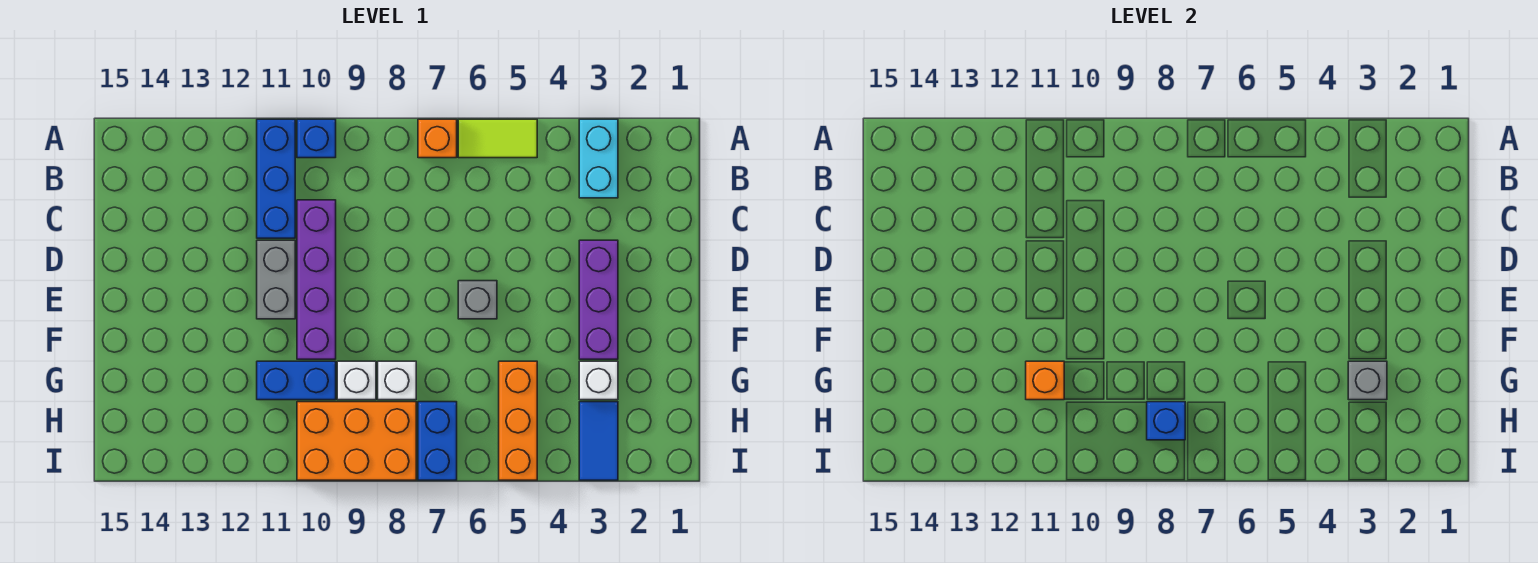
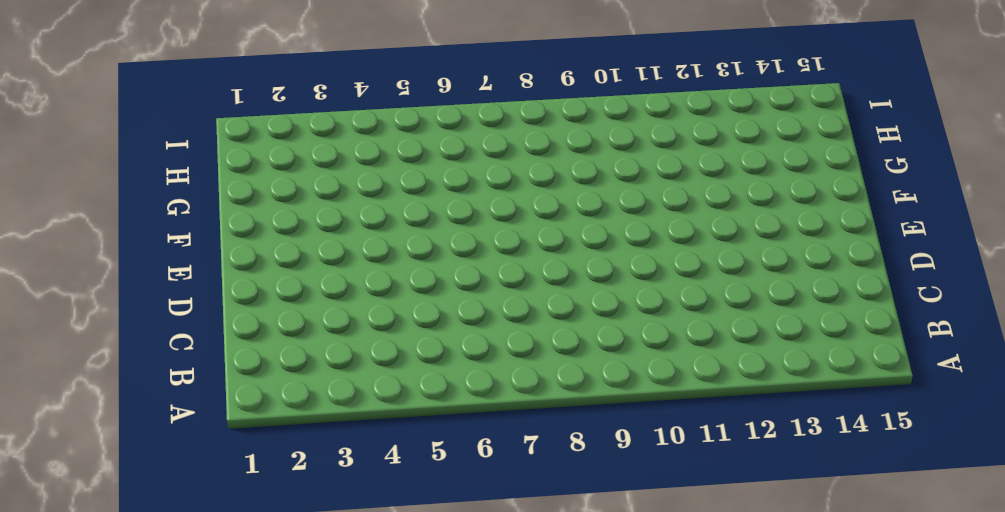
none -> cyan brick A3:B3 level 1
none -> lime tile A5:A6 level 1
none -> orange brick A7 level 1

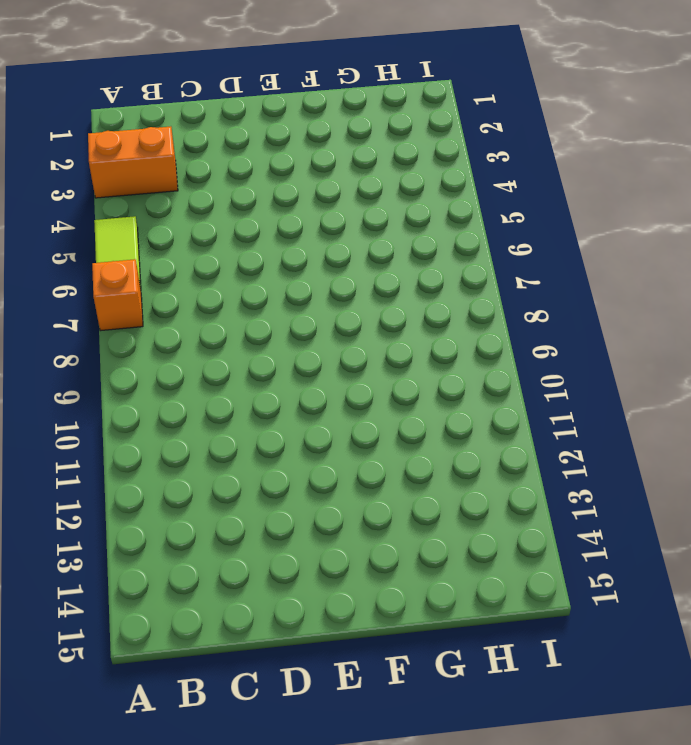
orange brick A3:B3 level 1 -> cyan brick A3:B3 level 1
none -> blue brick A10 level 1
none -> blue brick A11:C11 level 1
none -> purple brick C10:F10 level 1

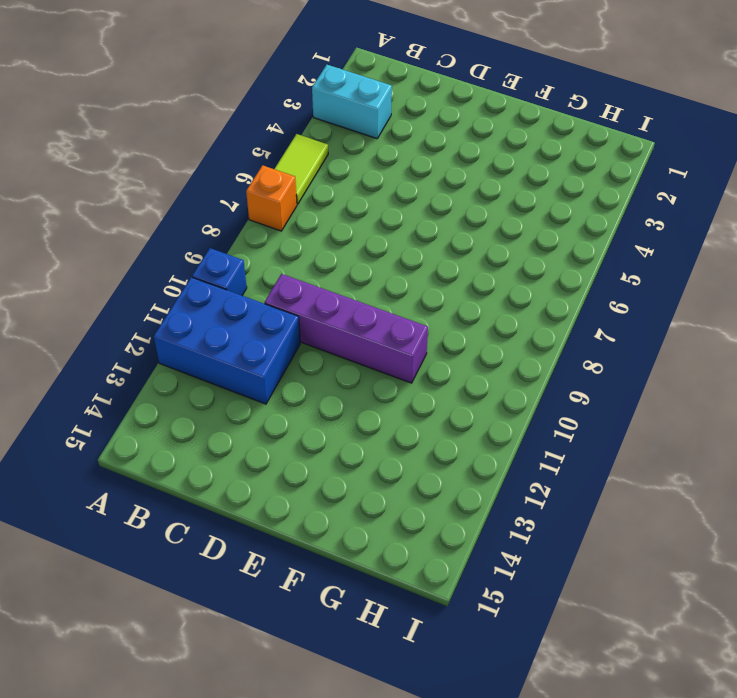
blue brick A11:C12 level 1 -> blue brick A11:C11 level 1
none -> purple brick D3:F3 level 1
none -> grey brick D11:E11 level 1
none -> grey brick E6 level 1

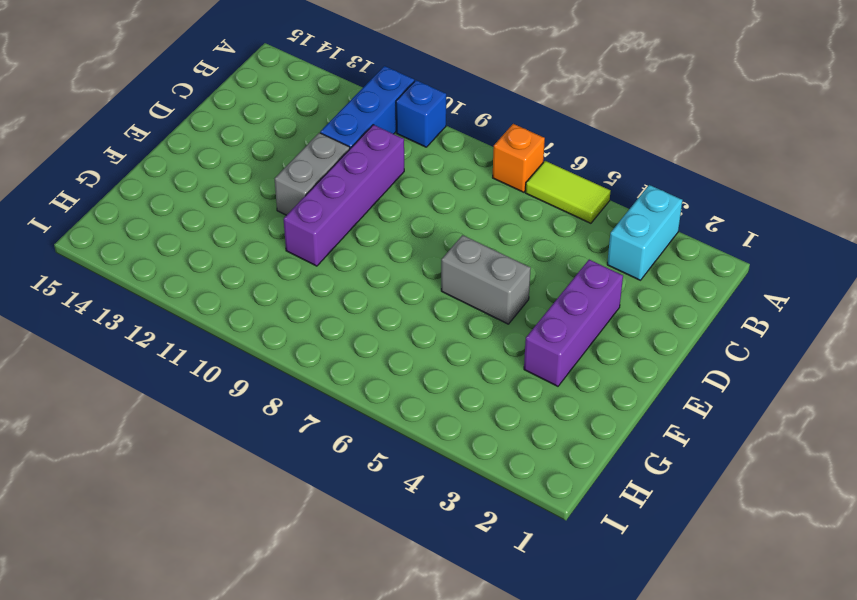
grey brick E5:E6 level 1 -> grey brick E6 level 1
none -> white brick G3 level 1
none -> orange brick G5:I5 level 1
none -> white brick G8 level 1

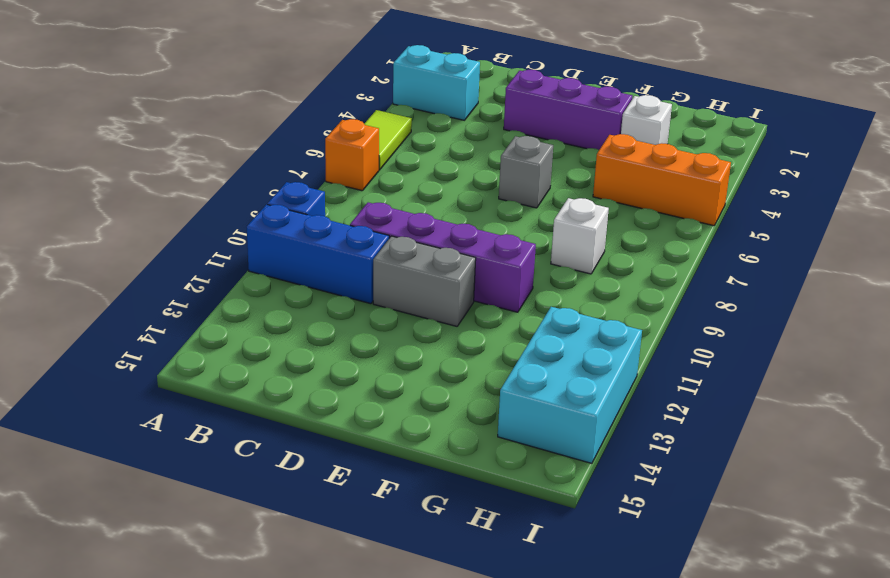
cyan brick H12:I14 level 1 -> none
none -> white brick G9 level 1
none -> blue brick G10:G11 level 1
none -> blue tile H3:I3 level 1

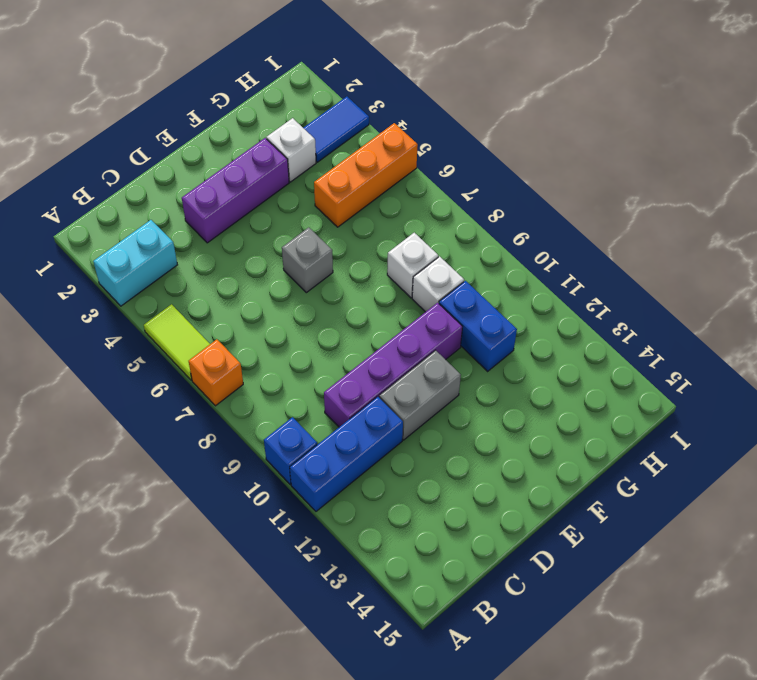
none -> blue brick H7:I7 level 1
none -> orange brick H8:I10 level 1
none -> grey brick G3 level 2

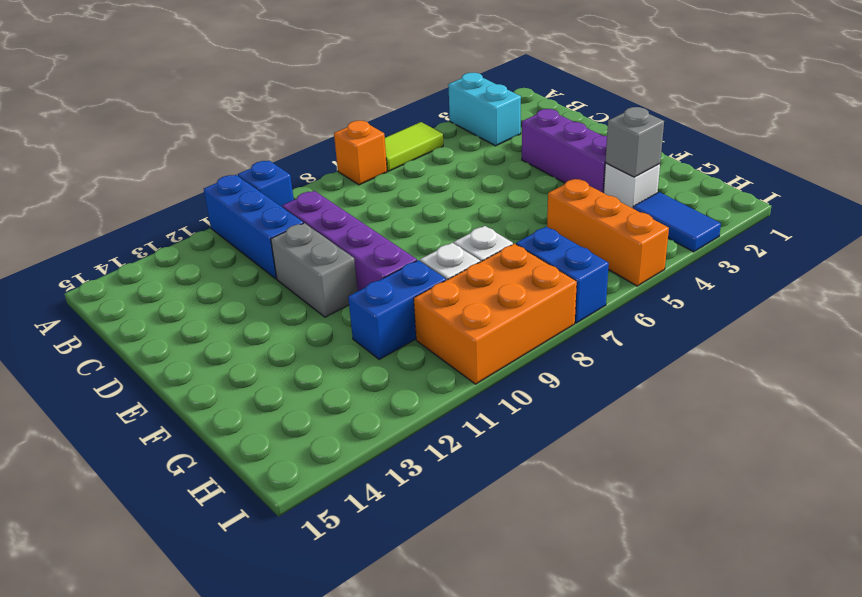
none -> grey brick E6 level 1
none -> orange brick G11 level 2
none -> blue brick H8 level 2

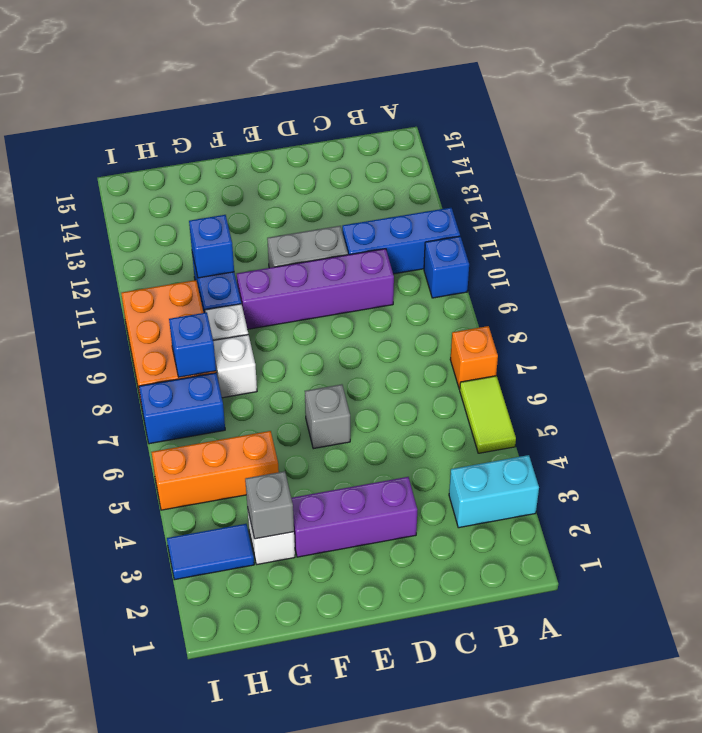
blue brick G11 level 2 -> orange brick G11 level 2

